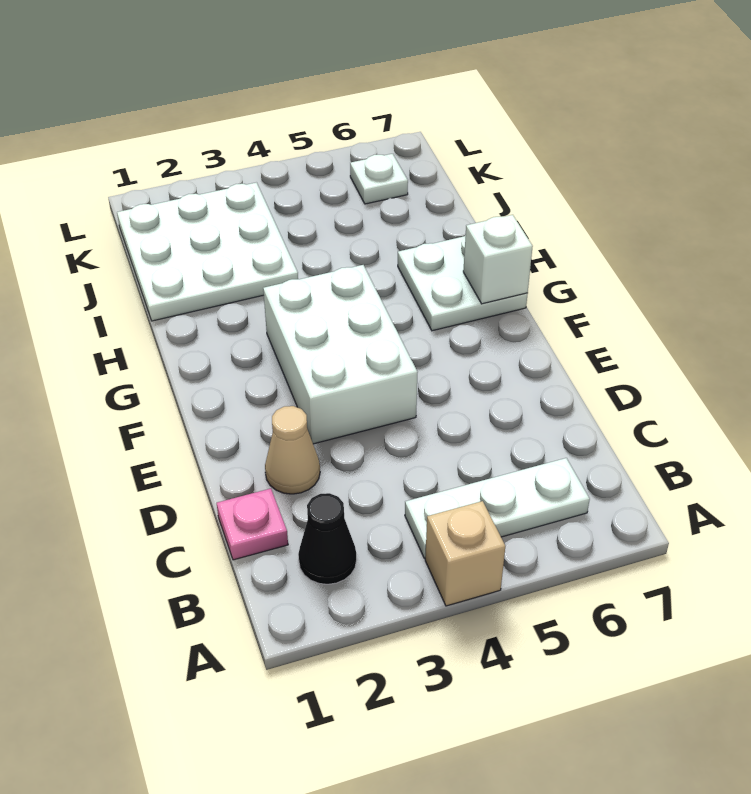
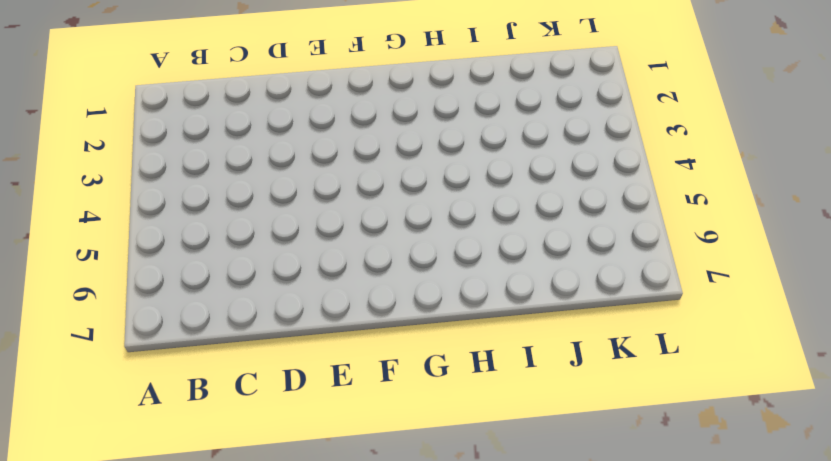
none -> tan brick A4 level 1
none -> black cone B2 level 1

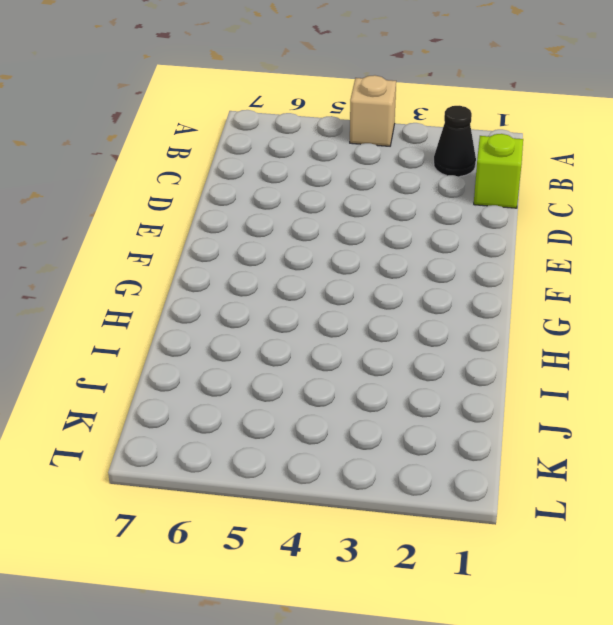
lime brick C1 level 1 -> pink plate C1 level 1
none -> white plate B4:B6 level 1
none -> tan cone D2 level 1

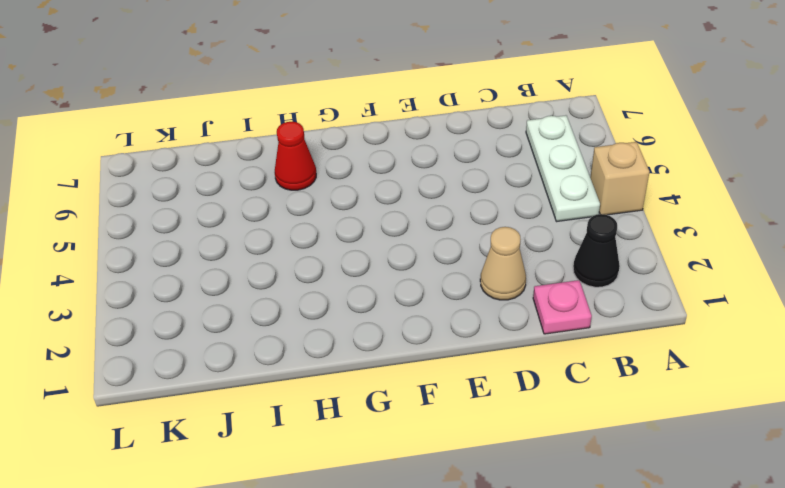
red cone H6 level 1 -> white plate G6:H7 level 1
none -> white brick E3:G4 level 1
none -> white plate I1:K3 level 1

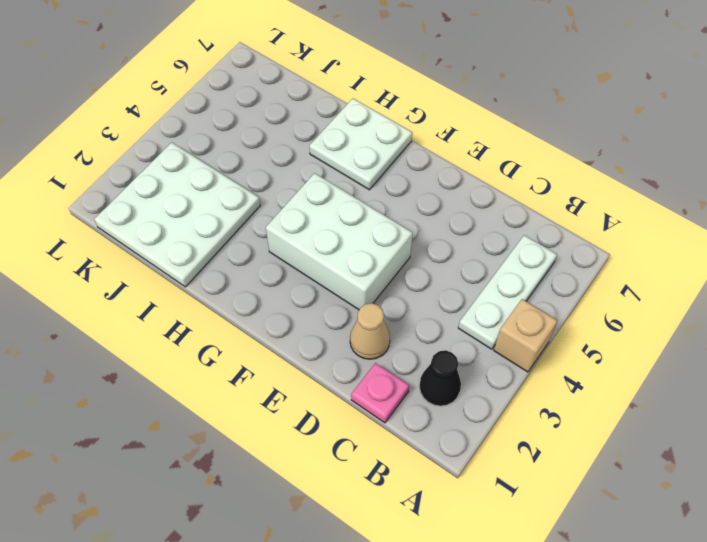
none -> white plate K6 level 1
none -> white brick G7 level 2

